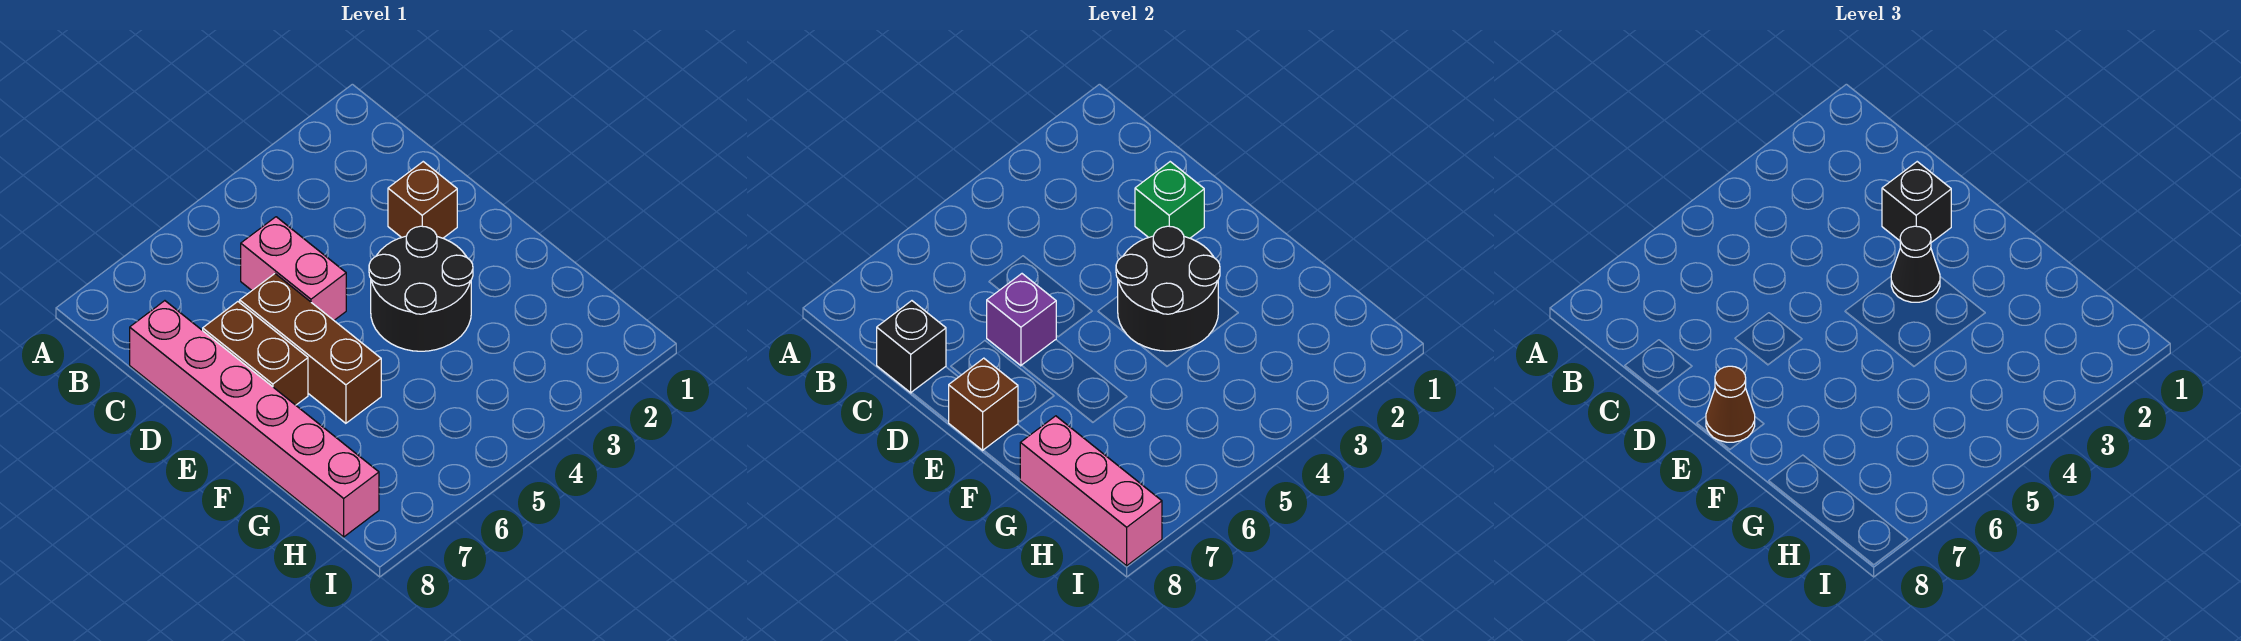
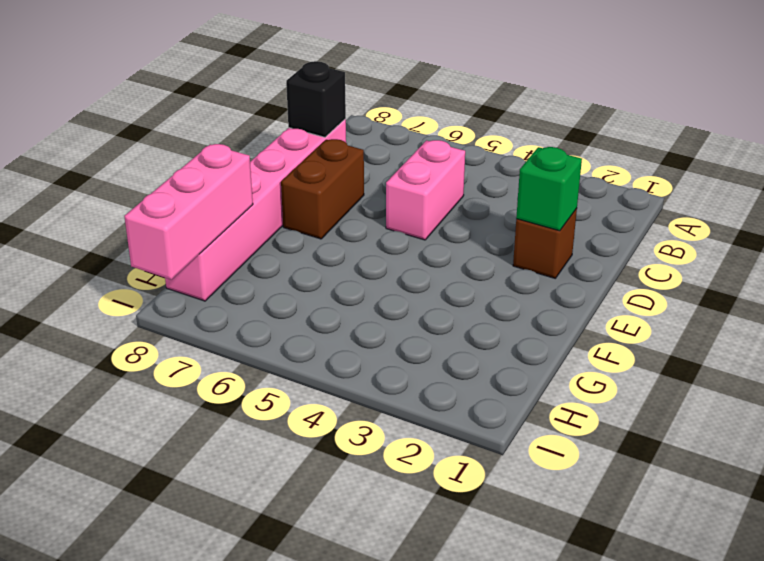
none -> brown brick D6:F6 level 1
none -> black round brick E3:F4 level 1
none -> purple brick D6 level 2

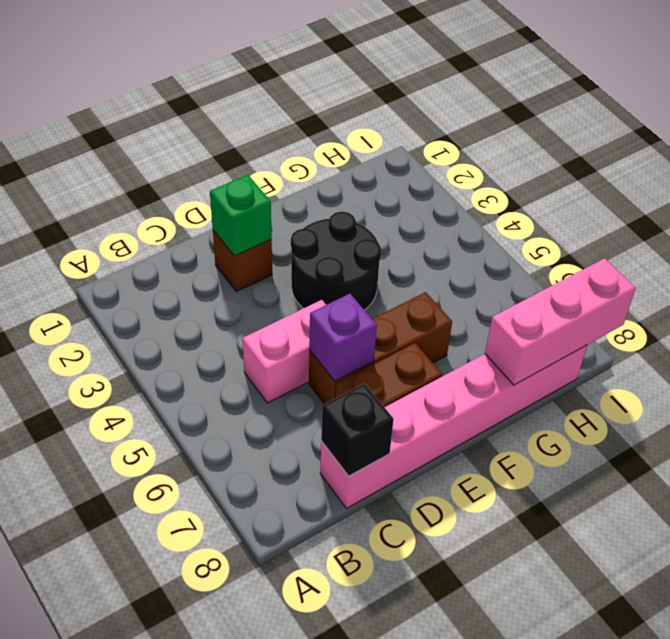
none -> black round brick E3:F4 level 2
none -> brown brick E8 level 2
none -> black brick D2 level 3

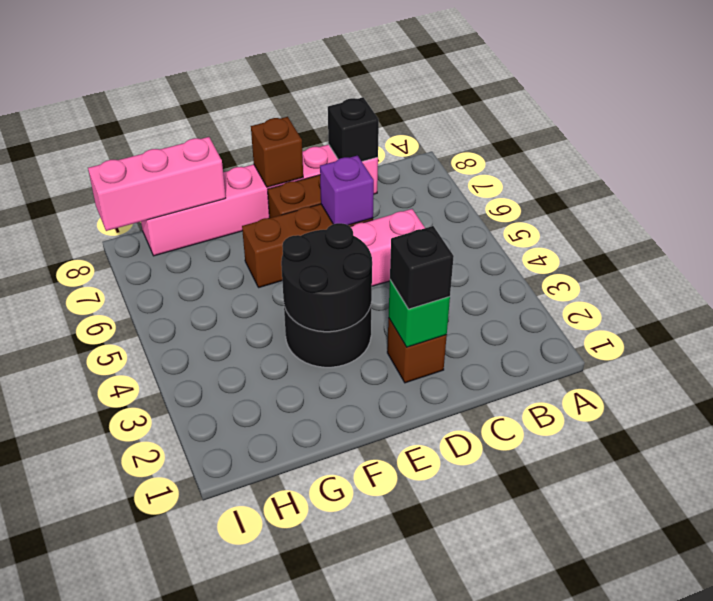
none -> black cone E3 level 3
none -> brown cone E8 level 3

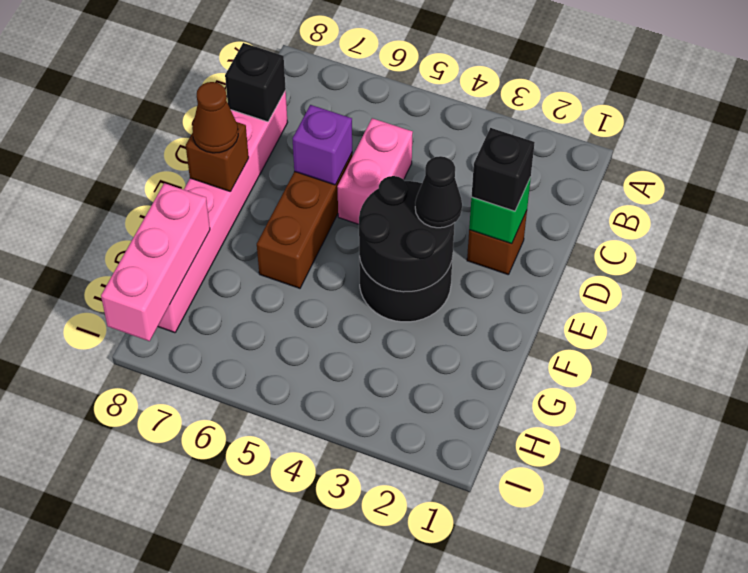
none -> brown brick D7:E7 level 1

